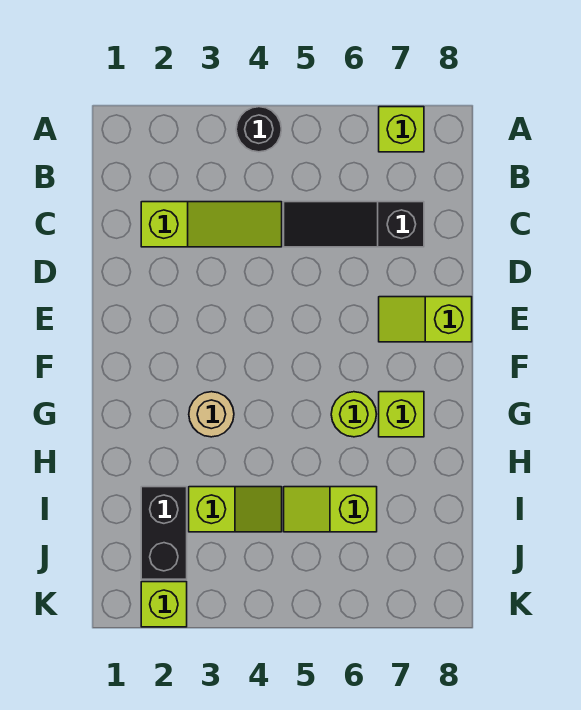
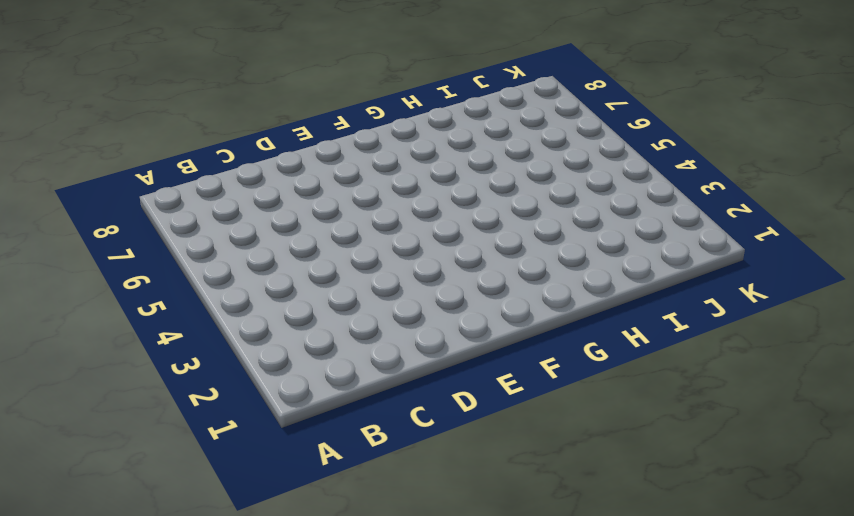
none -> black round brick A4 level 1
none -> lime brick A7 level 1
none -> lime slope C2:C4 level 1 top 2

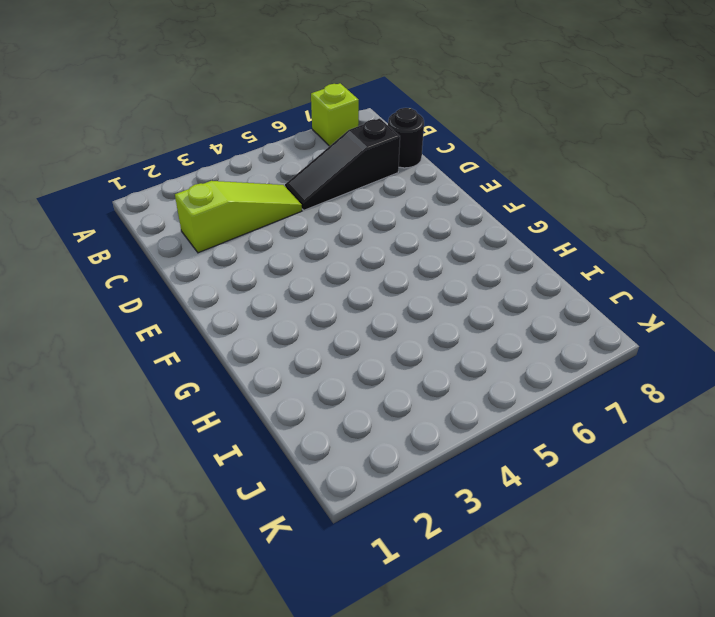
black round brick C8 level 1 -> black round brick A4 level 1
none -> lime slope E7:E8 level 1 top 8
none -> tan round brick G3 level 1
none -> lime round brick G6 level 1

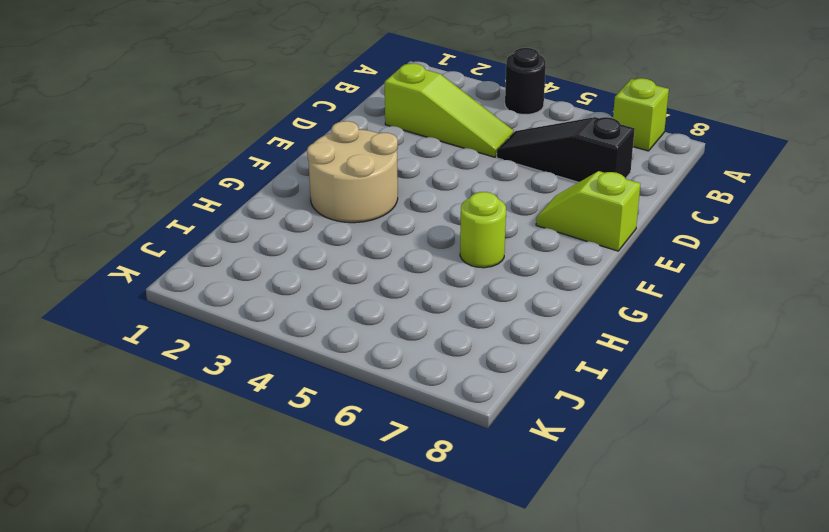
tan round brick F2:G3 level 1 -> tan round brick G3 level 1
none -> lime brick G7 level 1
none -> black brick I2:J2 level 1
none -> lime slope I3:I4 level 1 top 3

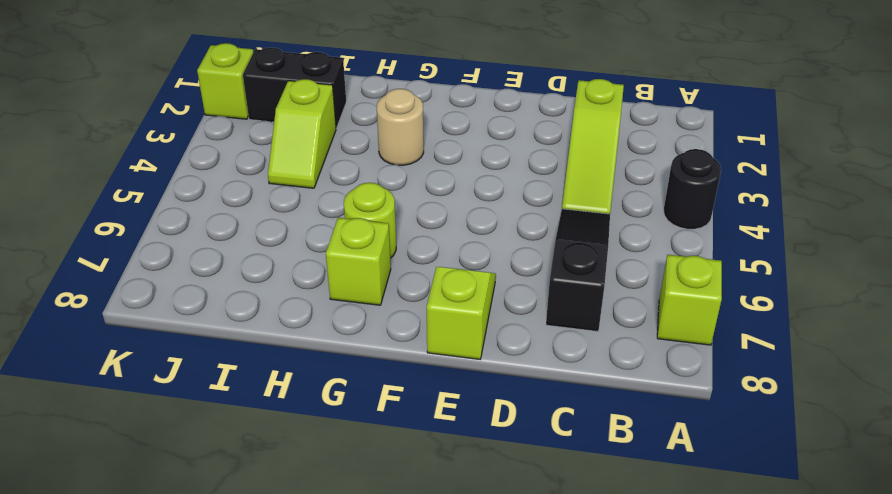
none -> lime slope I5:I6 level 1 top 6

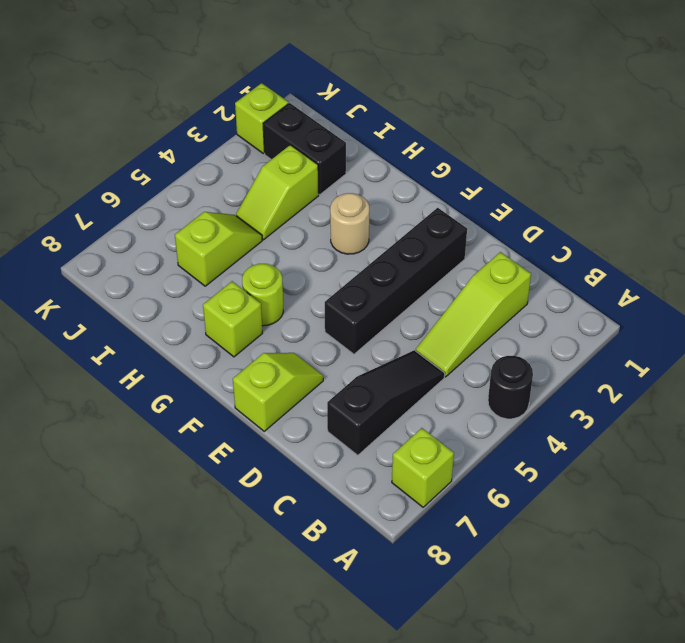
black brick E2:E5 level 1 -> none

